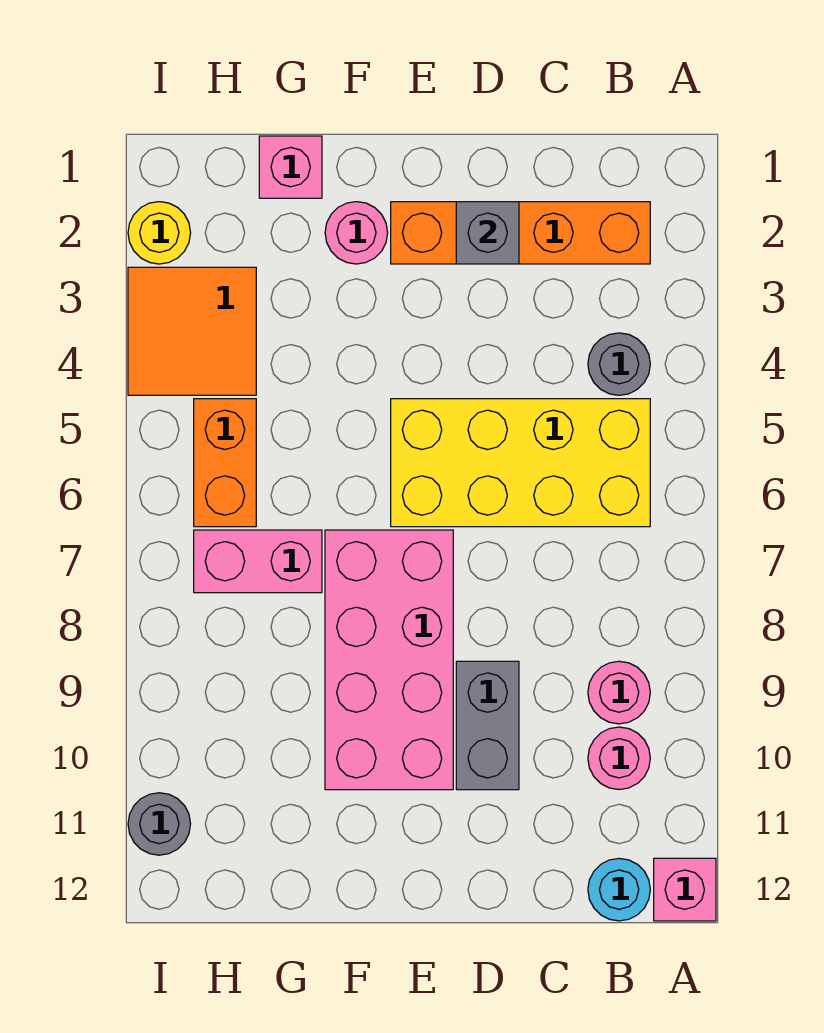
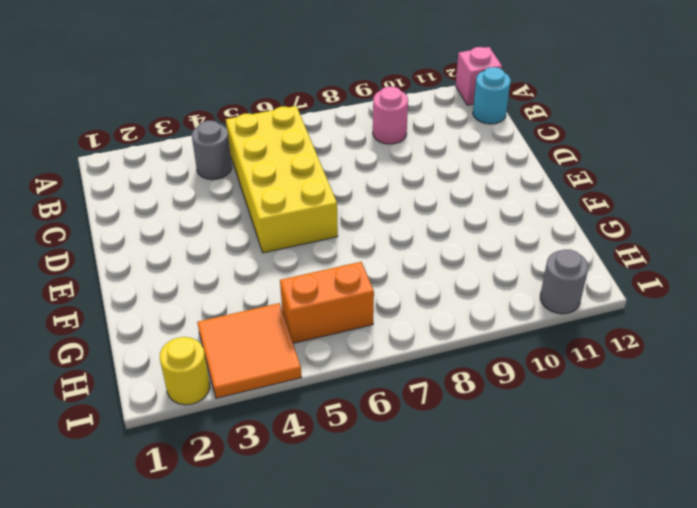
none -> orange brick B2:E2 level 1
none -> pink round brick B10 level 1
none -> grey brick D9:D10 level 1

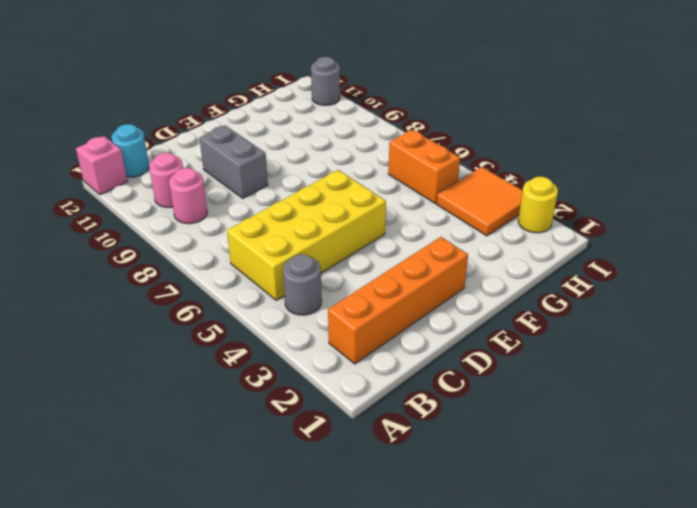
none -> pink brick E7:F10 level 1
none -> pink round brick F2 level 1
none -> pink brick G1 level 1

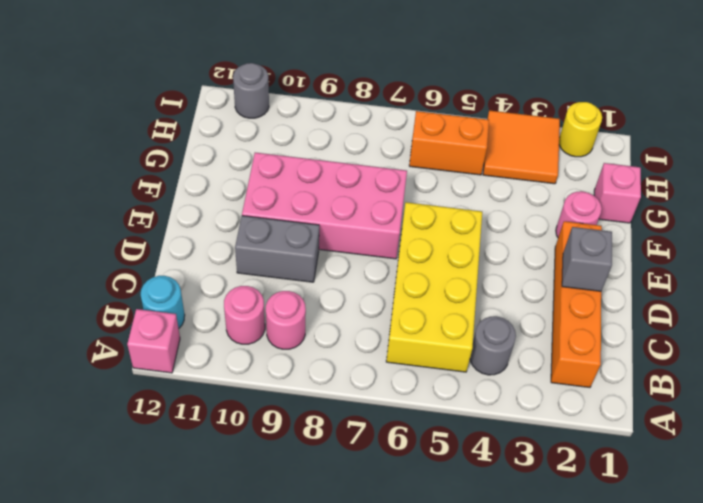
none -> pink brick G7:H7 level 1

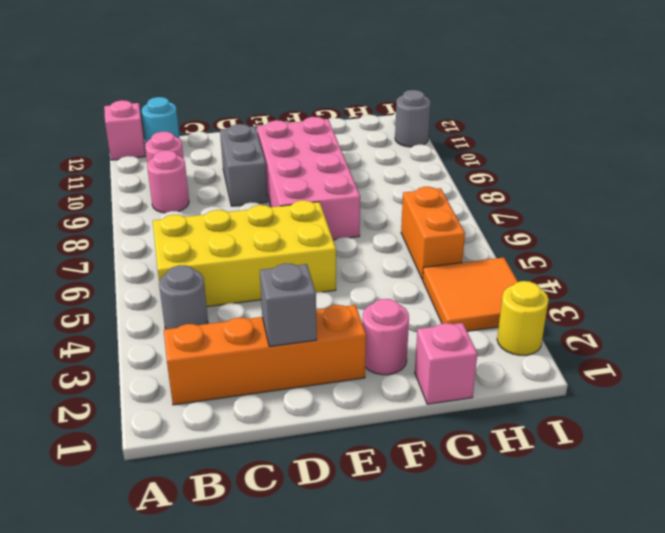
none -> pink brick G7:H7 level 1

